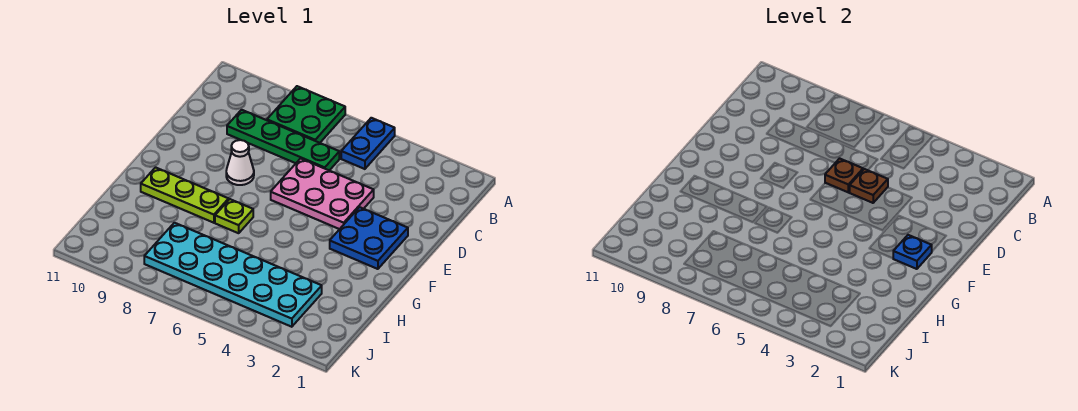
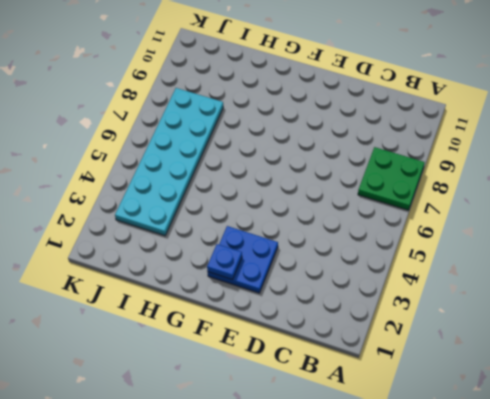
none -> blue plate A5:B5 level 1
none -> green plate C6:C9 level 1
none -> pink plate D4:E6 level 1

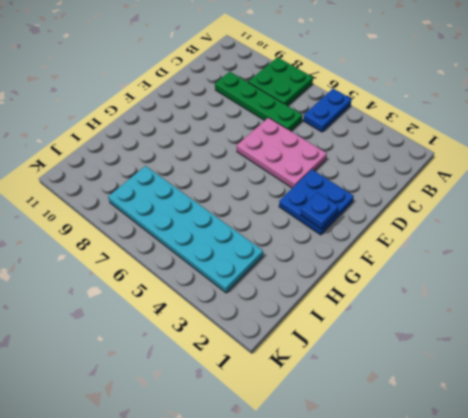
none -> white cone E8 level 1
none -> lime plate G7 level 1
none -> lime plate G8:G10 level 1

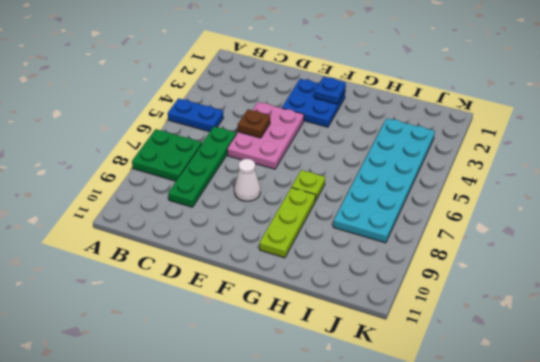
none -> brown plate D6 level 2

